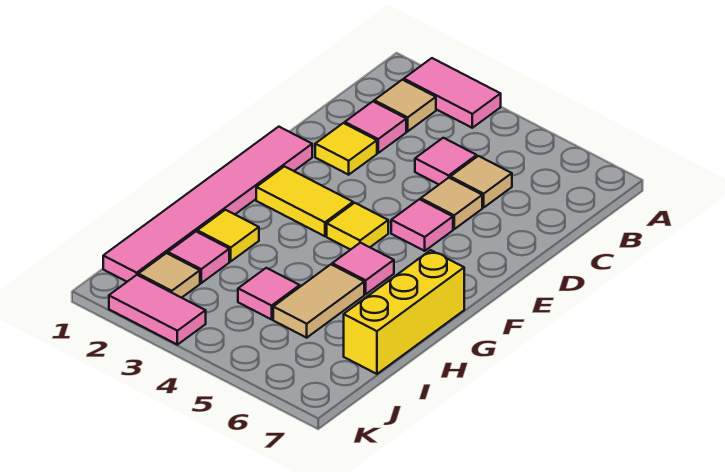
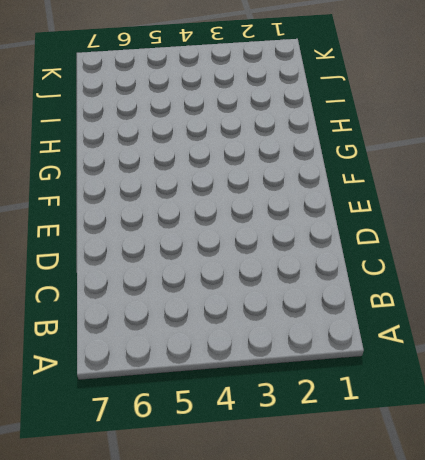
none -> pink tile A2:A3 level 1
none -> tan tile B2 level 1
none -> pink tile C2 level 1

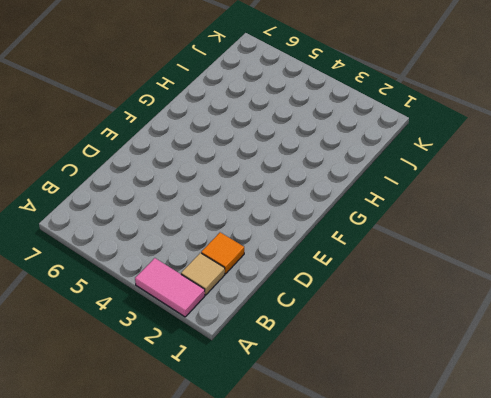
orange tile C2 level 1 -> pink tile C2 level 1
none -> pink tile C4 level 1
none -> tan tile C5 level 1
none -> yellow tile D2 level 1

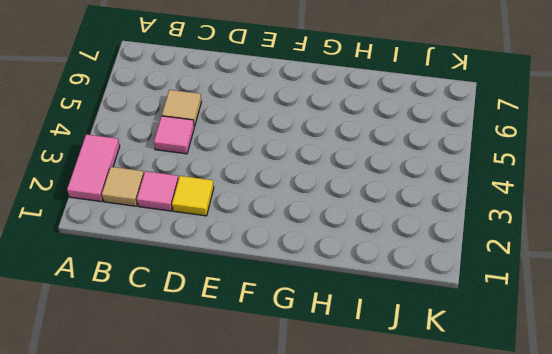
none -> tan tile D5 level 1
none -> pink tile E1:J1 level 1
none -> pink tile E5 level 1

